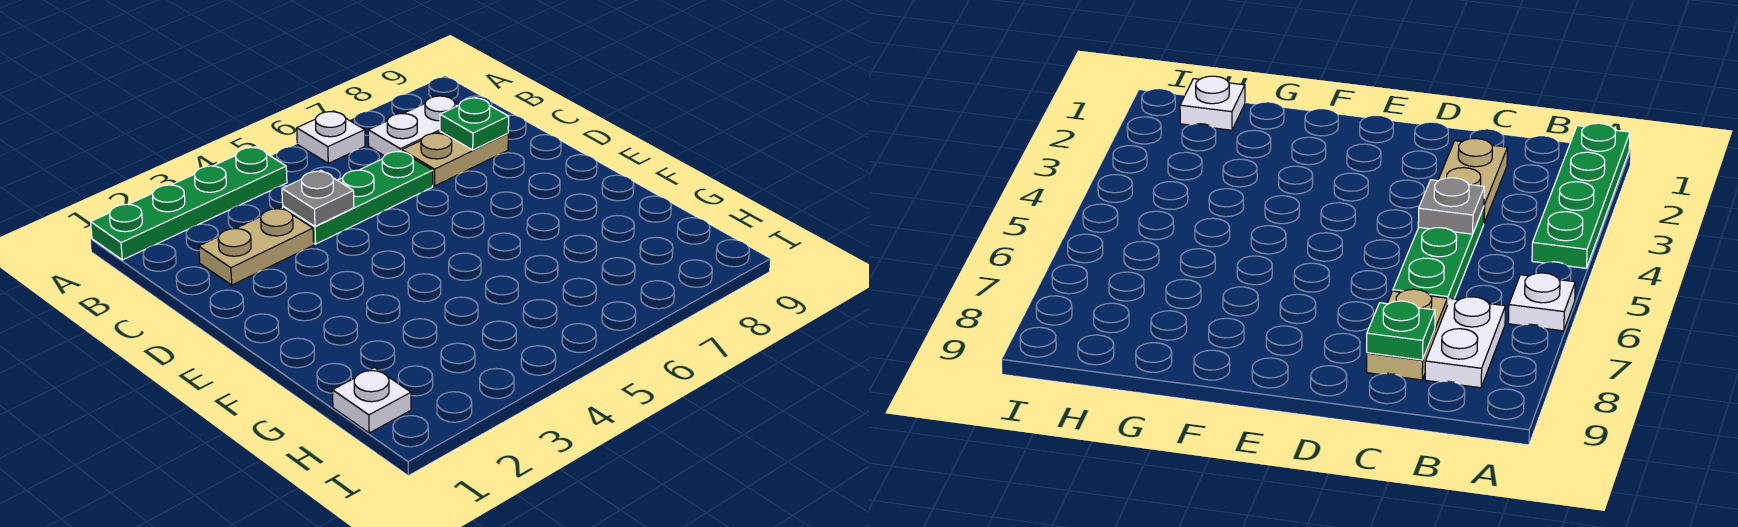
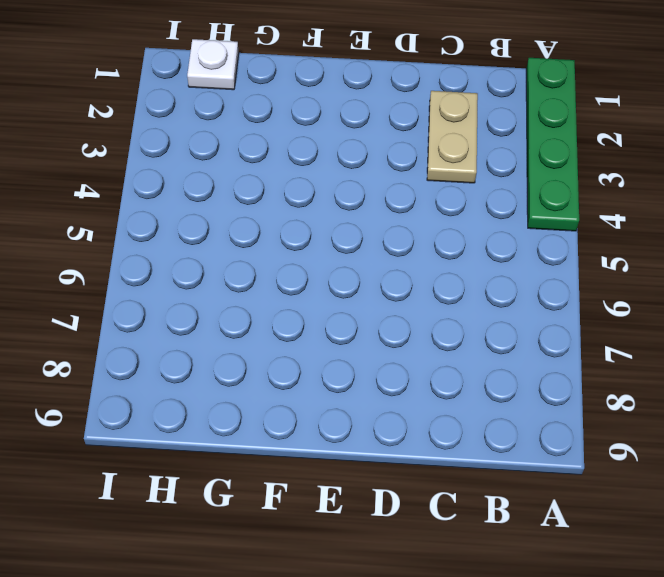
none -> white plate A6 level 1
none -> white plate B7:B8 level 1

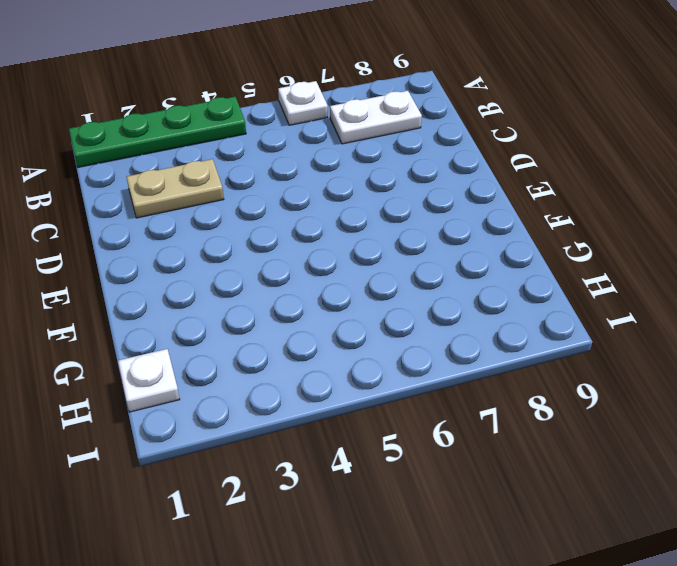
none -> green plate C4:C6 level 1
none -> tan plate C7:C8 level 1

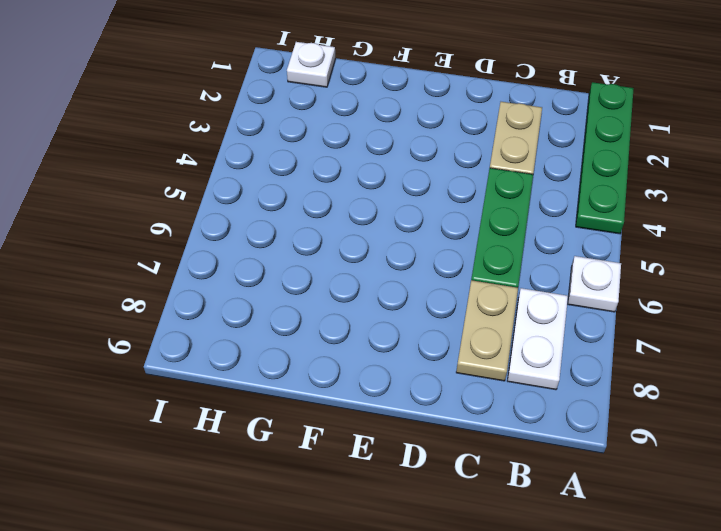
none -> grey plate C4 level 2
none -> green plate C8 level 2

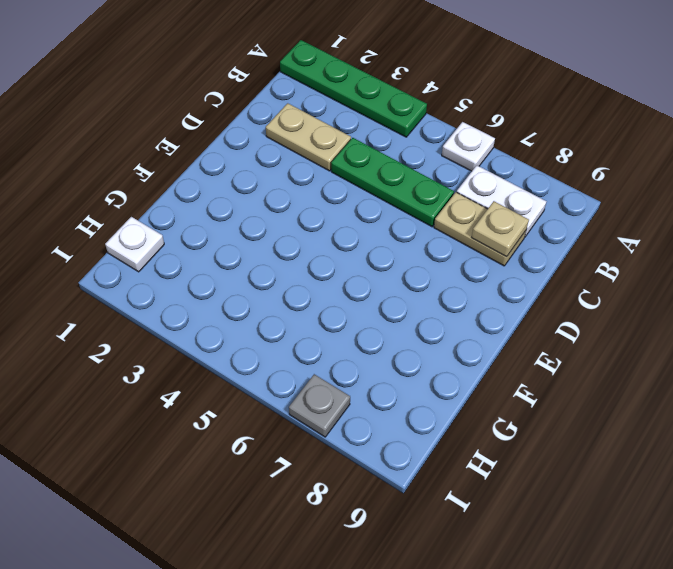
tan plate C8 level 2 -> green plate C8 level 2
grey plate I7 level 1 -> grey plate C4 level 2

